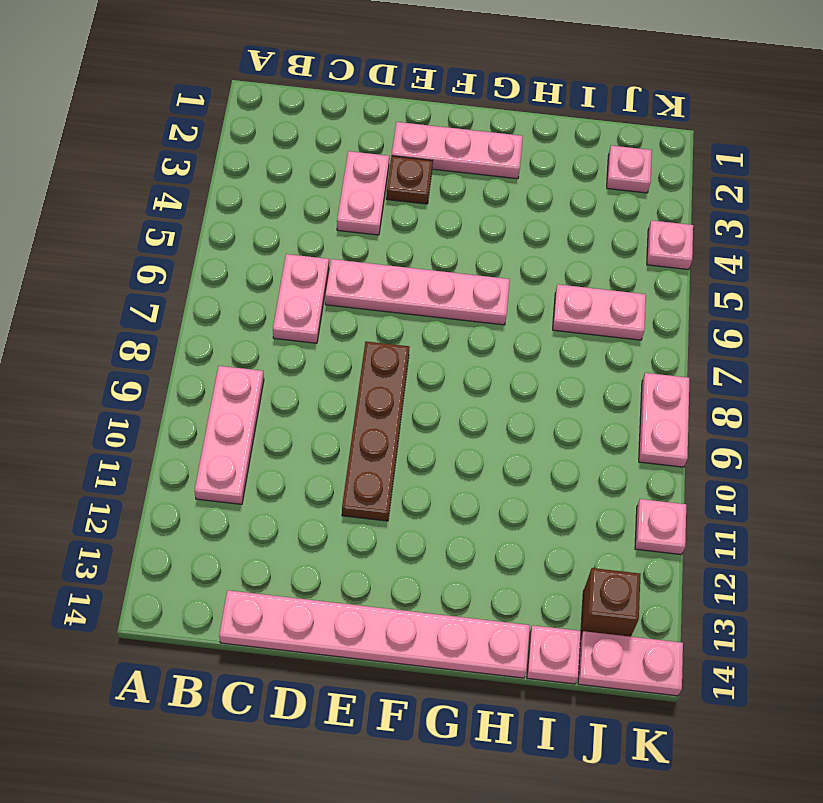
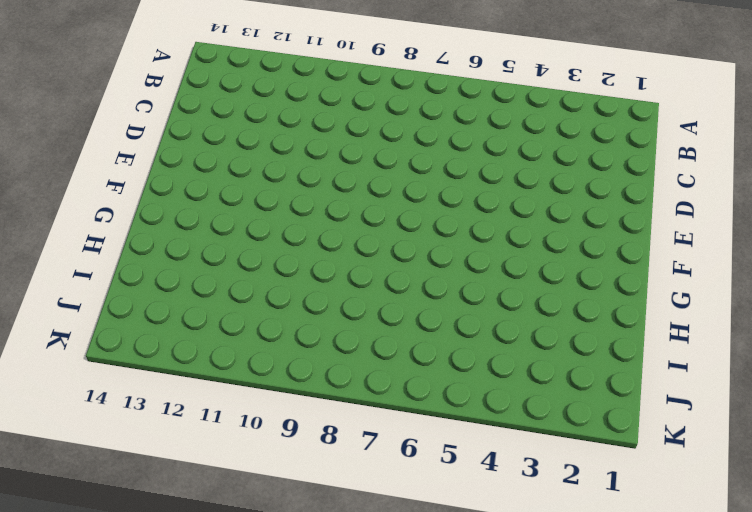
none -> pink plate B9:B11 level 1
none -> pink plate C6:C7 level 1
none -> pink plate C14:H14 level 1

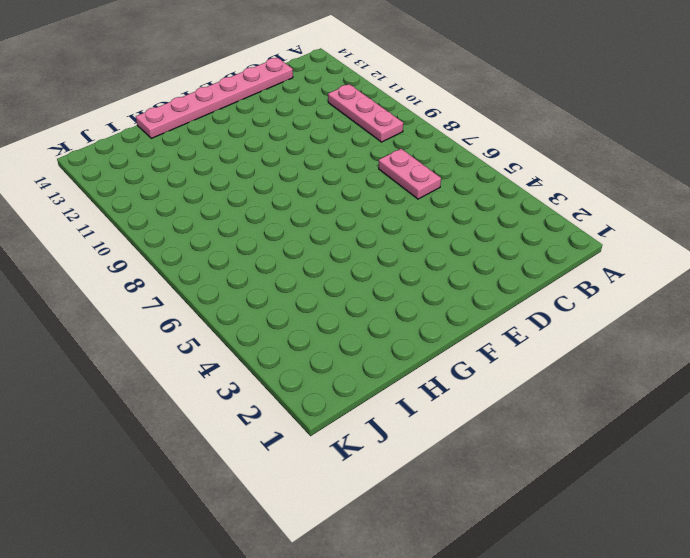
none -> pink plate D3:D4 level 1
none -> pink plate D6:G6 level 1
none -> pink plate E2:G2 level 1

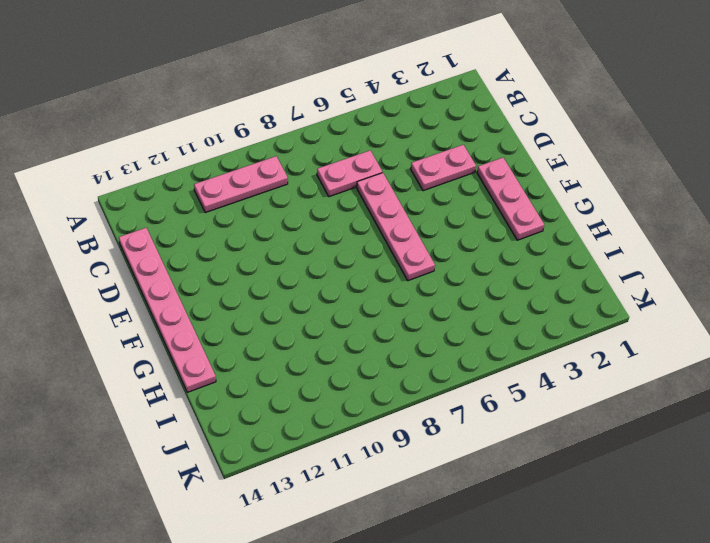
none -> brown plate E3 level 1
none -> brown plate E8:E11 level 1
none -> pink plate I6:J6 level 1

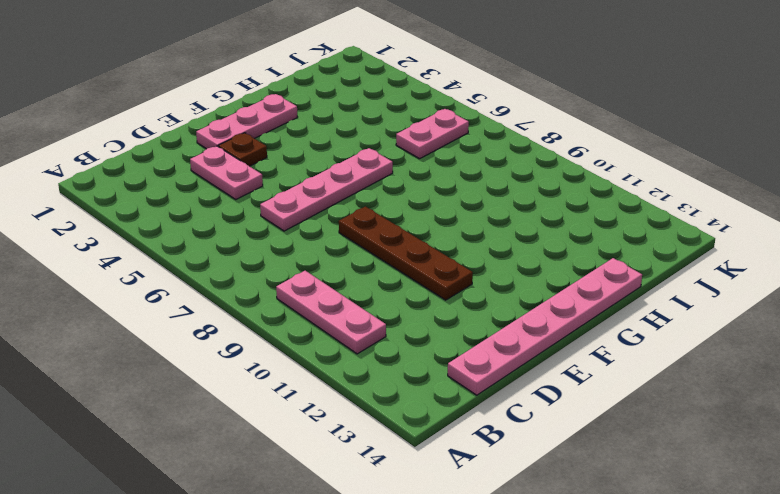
none -> pink plate C6:C7 level 1
none -> pink plate I14 level 1
none -> pink plate J2 level 1

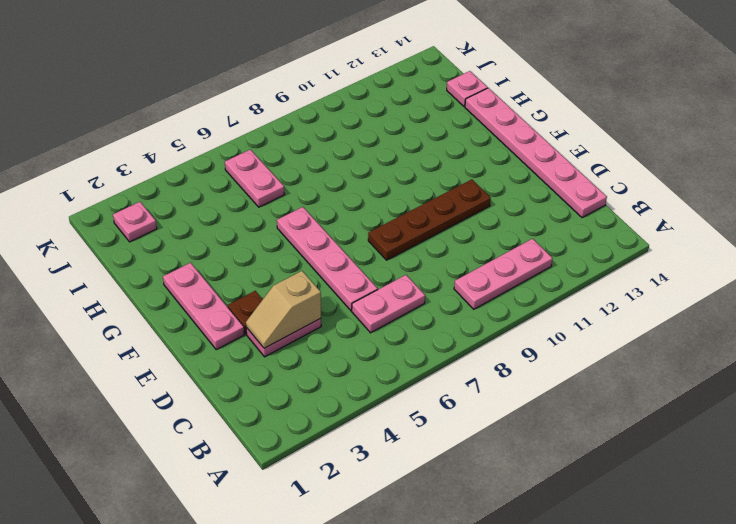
tan slope D3:D4 level 2 top 4 -> none
none -> brown brick J13 level 1
none -> pink plate J14:K14 level 1
none -> pink plate K4 level 1

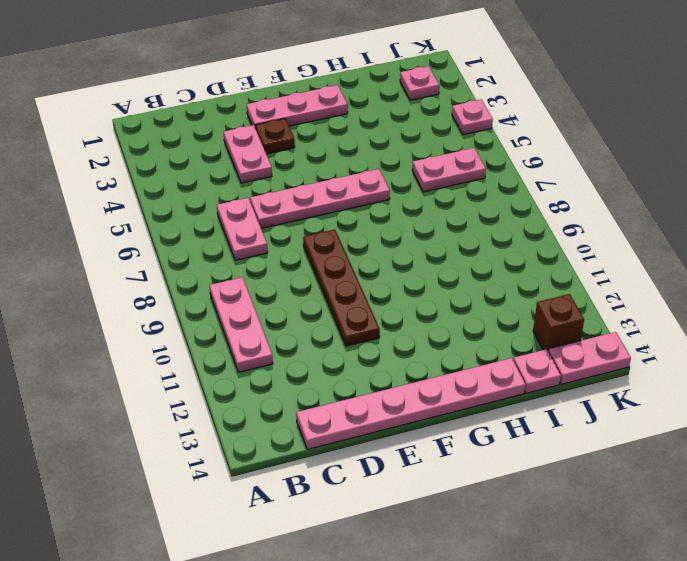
none -> pink plate K8:K9 level 1
none -> pink plate K11 level 1

